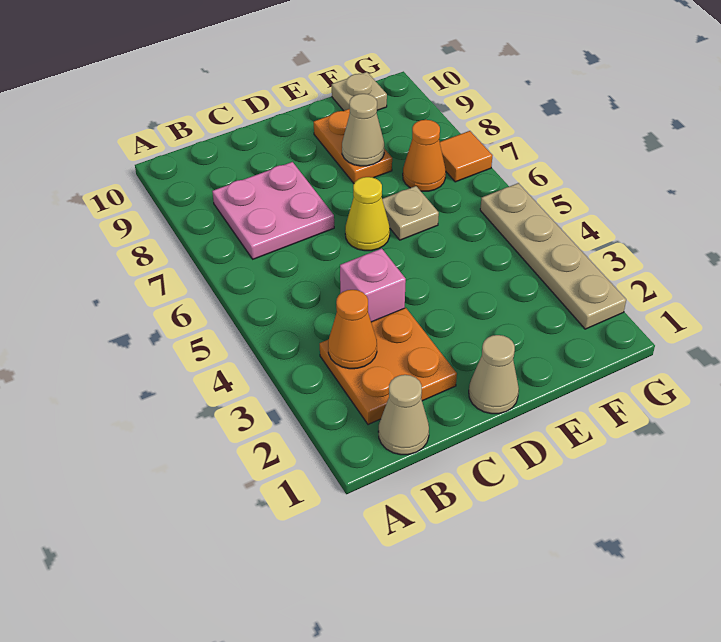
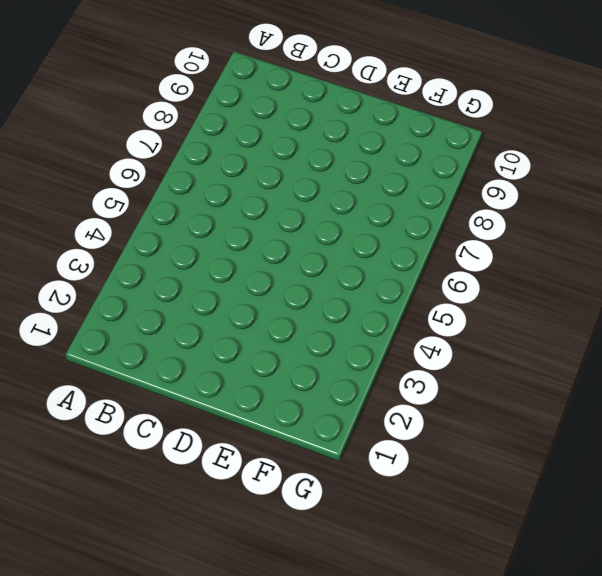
none -> tan cone B1 level 1
none -> orange plate B2:C3 level 1
none -> pink plate B7:C8 level 1

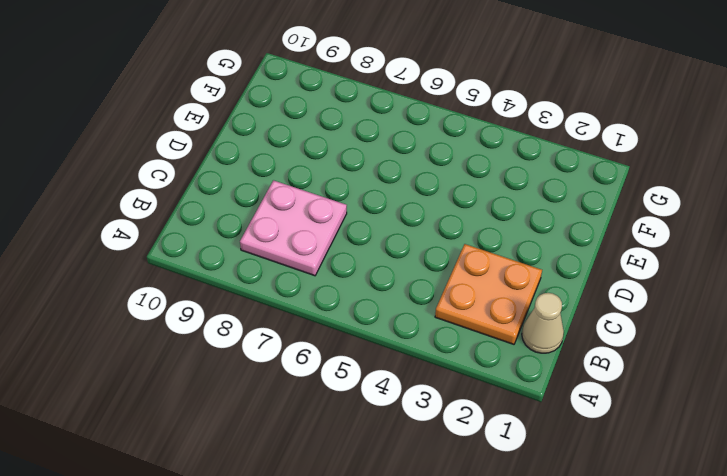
none -> pink brick C4 level 1
none -> tan cone D1 level 1
none -> yellow cone D6 level 1

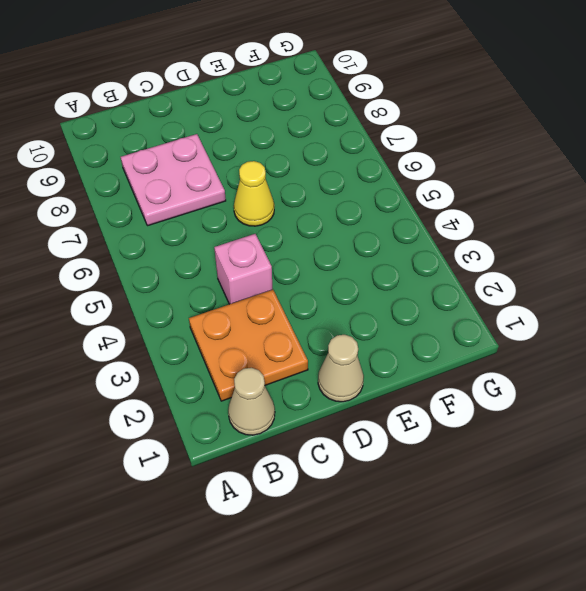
none -> tan plate E6 level 1
none -> orange plate E8:E9 level 1
none -> orange cone F7 level 1

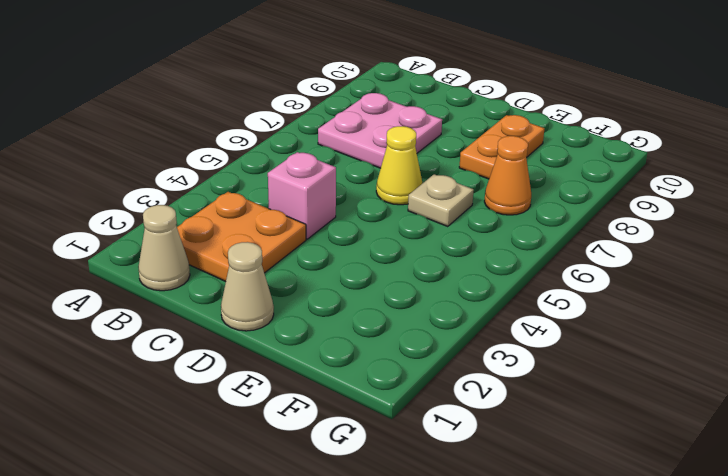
none -> tan plate F10 level 1
none -> tan plate G2:G5 level 1
none -> orange tile G7 level 1

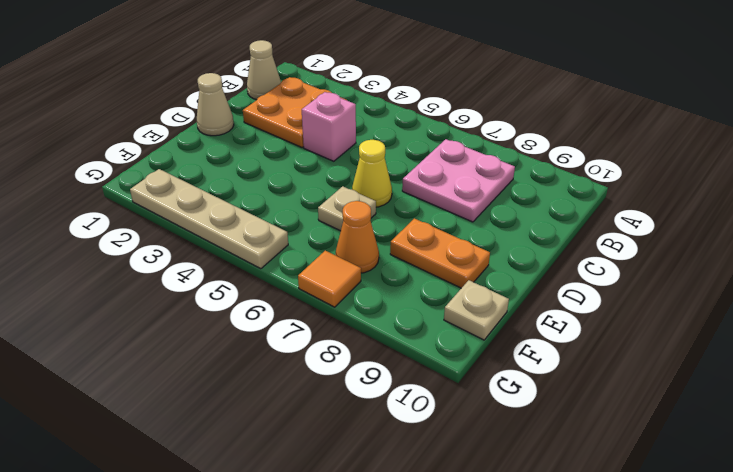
none -> orange cone B3 level 2
none -> tan cone E8 level 2

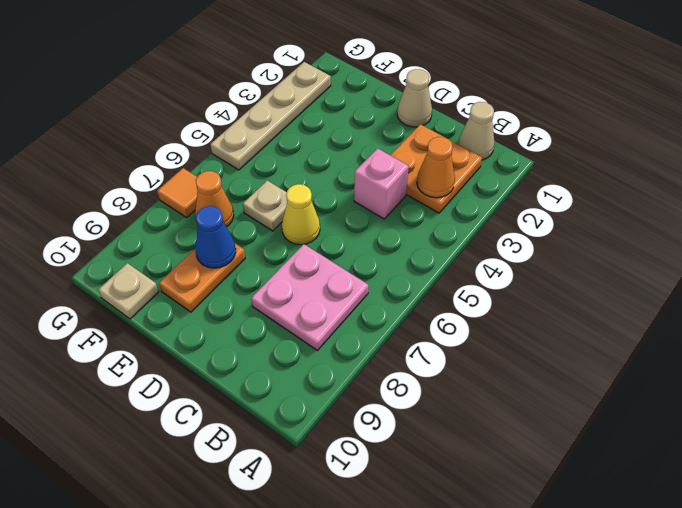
blue cone E8 level 2 -> tan cone E8 level 2

